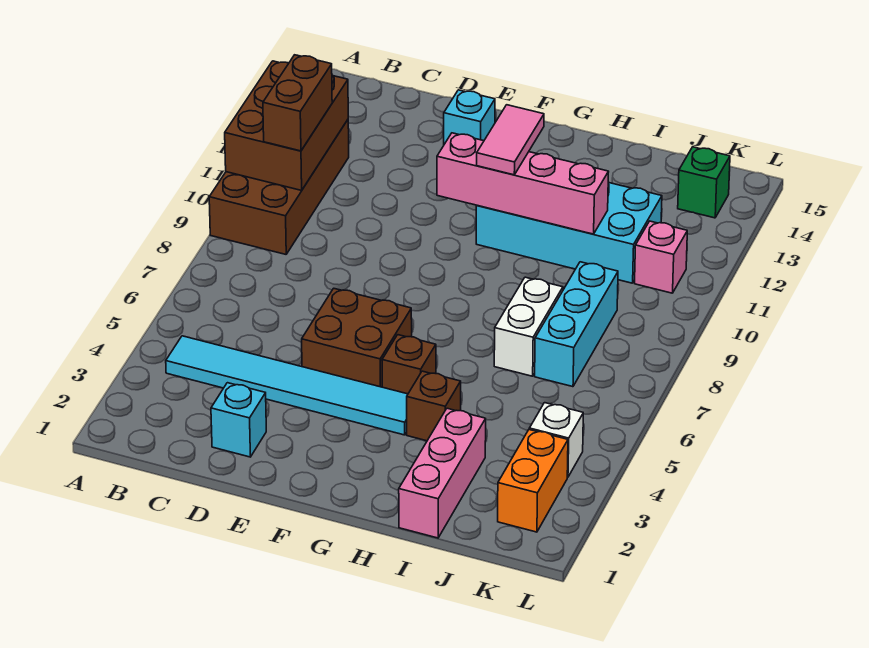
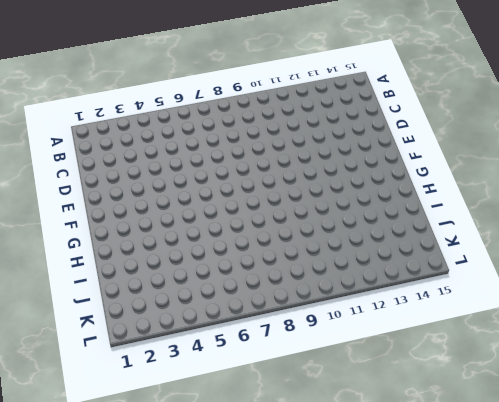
none -> brown brick A9:B12 level 1
none -> cyan tile B4:G4 level 1
none -> cyan brick D2 level 1

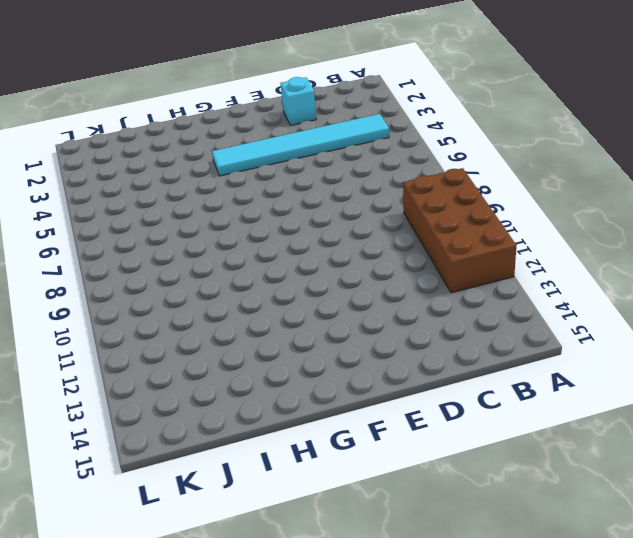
none -> brown brick E5:F6 level 1
none -> cyan brick E14 level 1
none -> brown brick G5 level 1

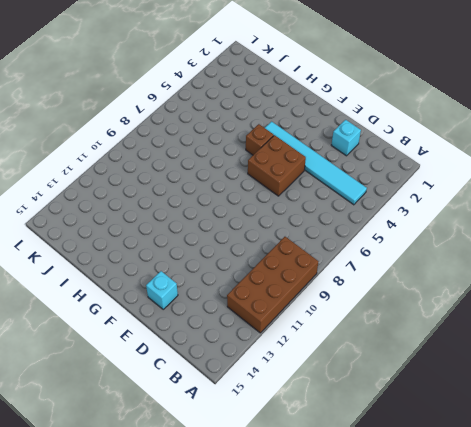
none -> cyan brick G11:J12 level 1
none -> brown brick H4 level 1
none -> pink brick I1:I3 level 1

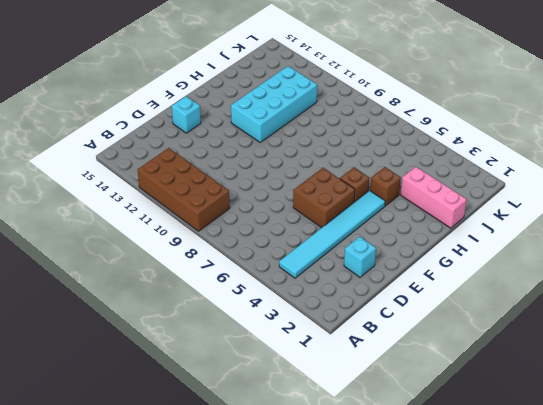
none -> white brick I7:I8 level 1
none -> cyan brick J7:J9 level 1
none -> orange brick K2:K3 level 1

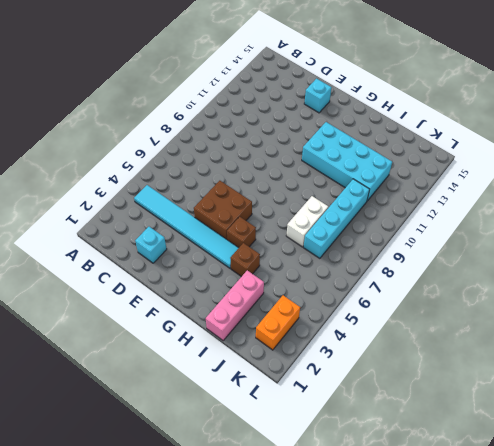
cyan brick J7:J10 level 1 -> cyan brick J7:J9 level 1
none -> brown brick A9:B12 level 1
none -> white brick K4 level 1
none -> pink brick K11 level 1

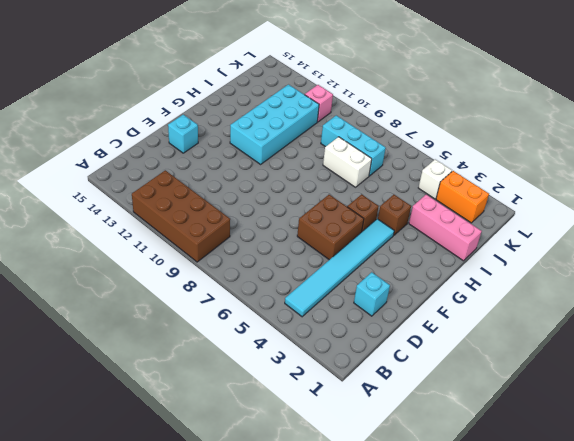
none -> green brick K14 level 1
none -> brown brick A10:B12 level 2
none -> pink brick F11:I11 level 2

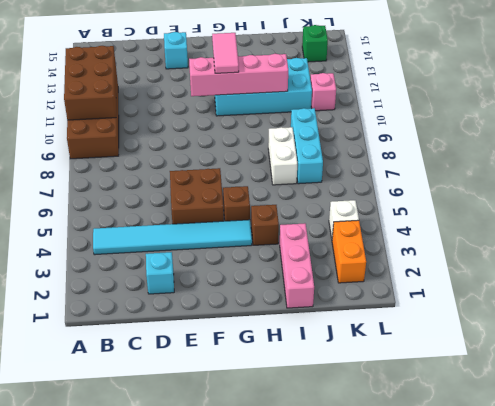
none -> brown brick B10:B11 level 3

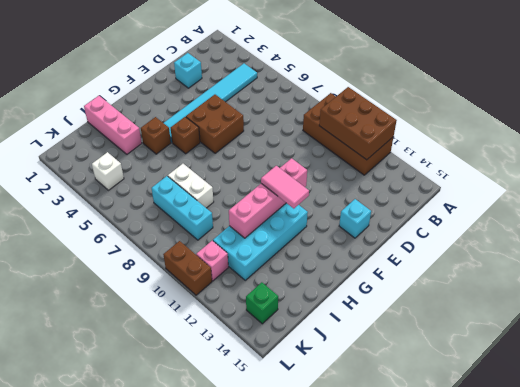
brown brick L10:L11 level 1 -> brown brick B10:B11 level 3
none -> orange brick K2:K3 level 1

